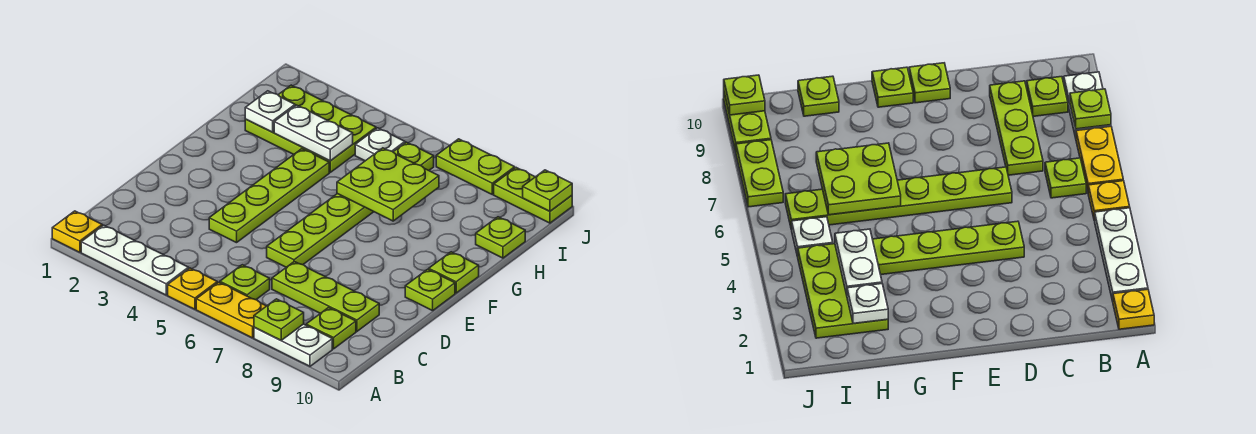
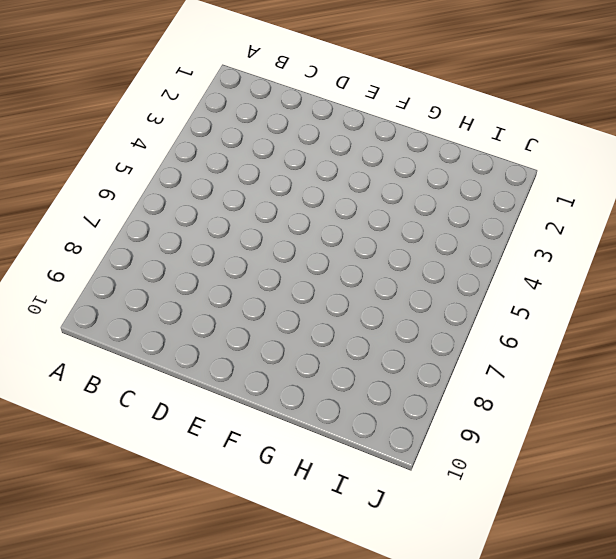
none -> yellow plate A1 level 1
none -> white plate A2:A4 level 1
none -> yellow plate A5 level 1

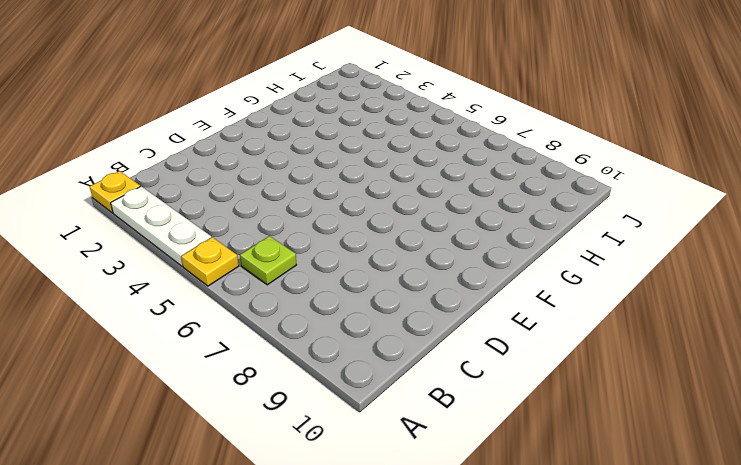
none -> yellow plate A6:A7 level 1
none -> white plate A8:A9 level 1
none -> lime plate B9 level 1

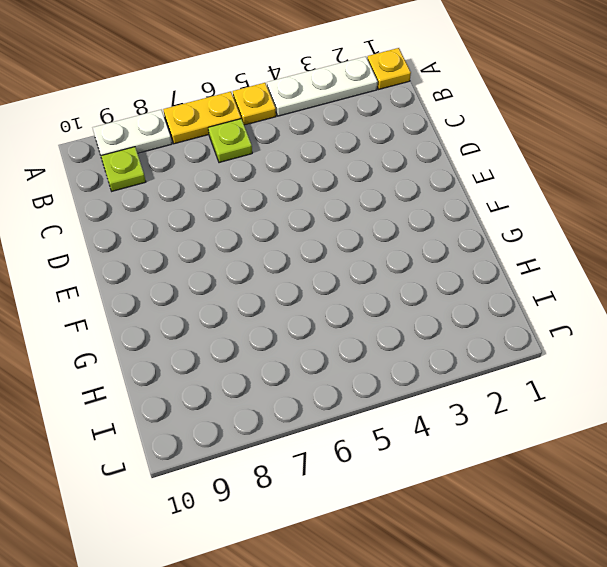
none -> lime plate C7:C9 level 1
none -> lime plate D4:G4 level 1
none -> lime plate D6:I6 level 1

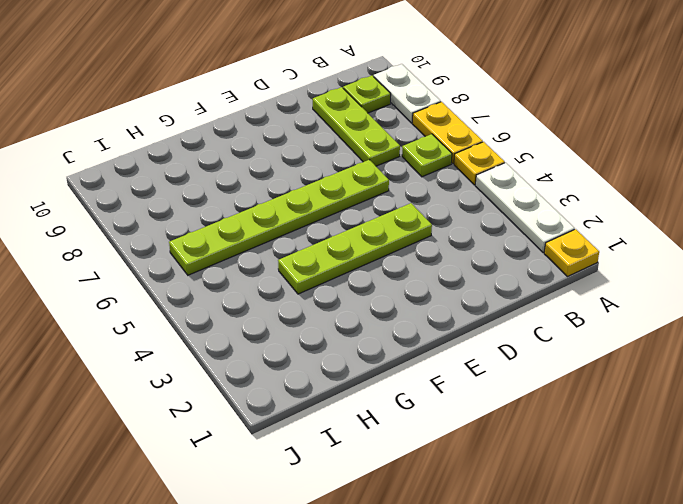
none -> lime plate E10 level 1
none -> lime plate F10 level 1
none -> lime plate H2:I4 level 1

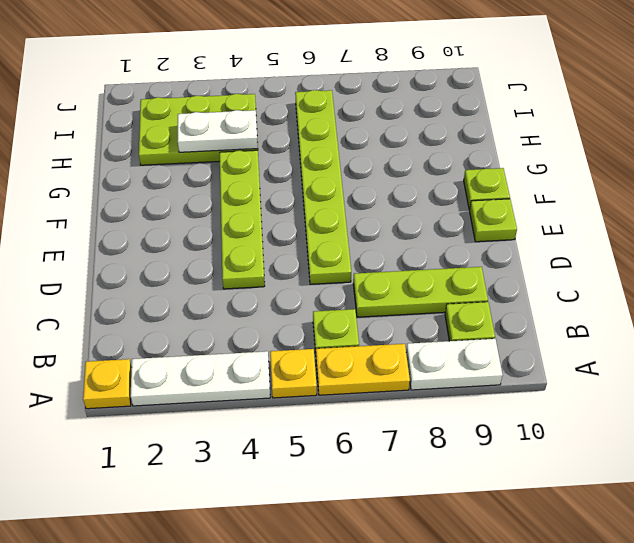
none -> lime plate H10 level 1
none -> white plate I5 level 1
none -> lime plate J7:J8 level 1

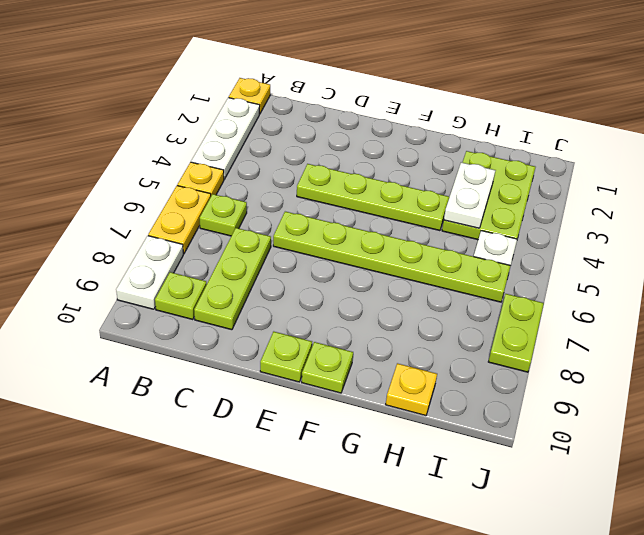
yellow plate H10 level 1 -> lime plate H10 level 1
none -> lime plate J9:J10 level 1
none -> lime plate A8 level 2
none -> lime plate G6:H7 level 2

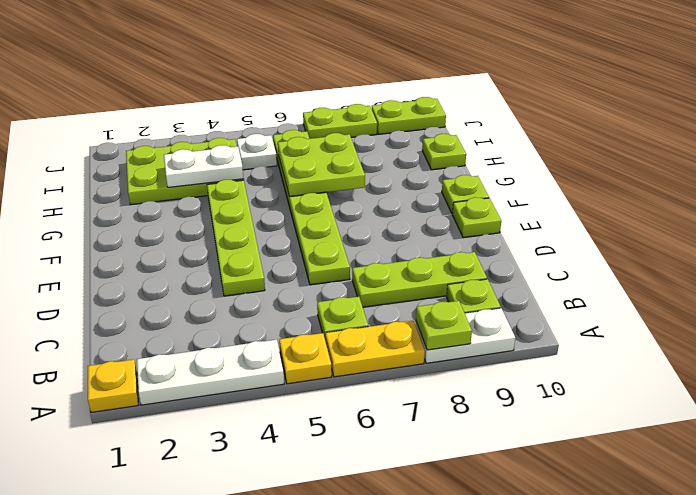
none -> white plate H2 level 2
none -> lime plate J10 level 2

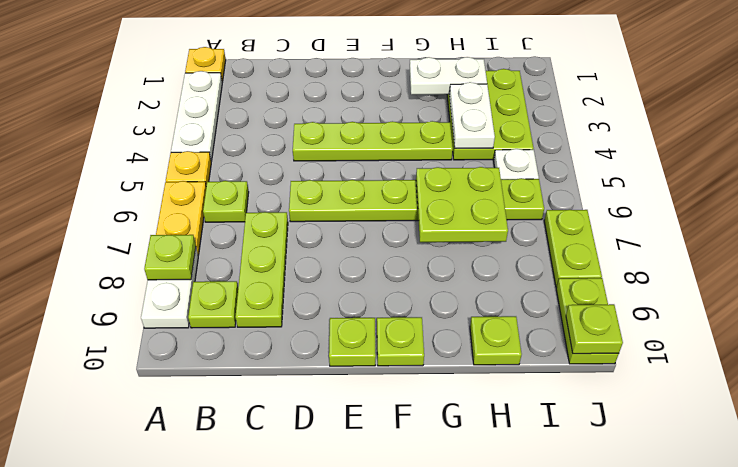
white plate G2:H2 level 2 -> white plate H2 level 2

